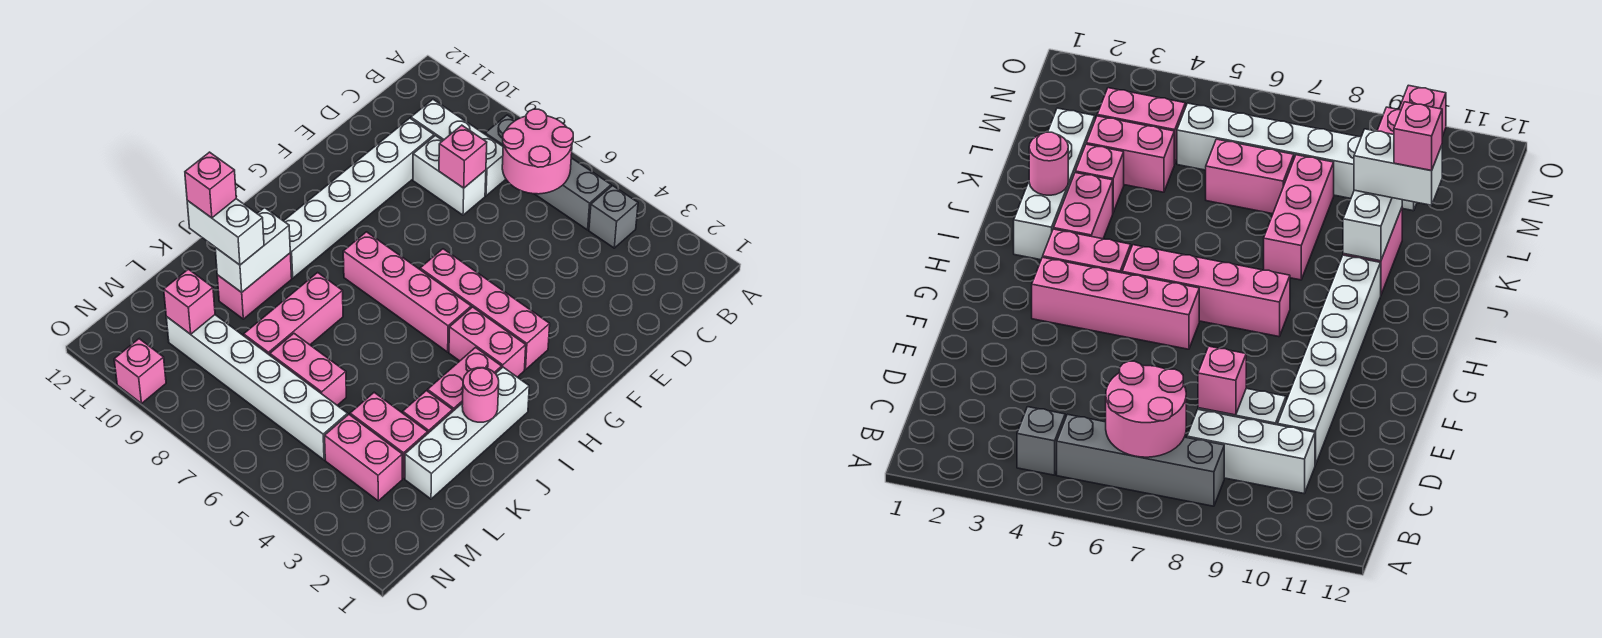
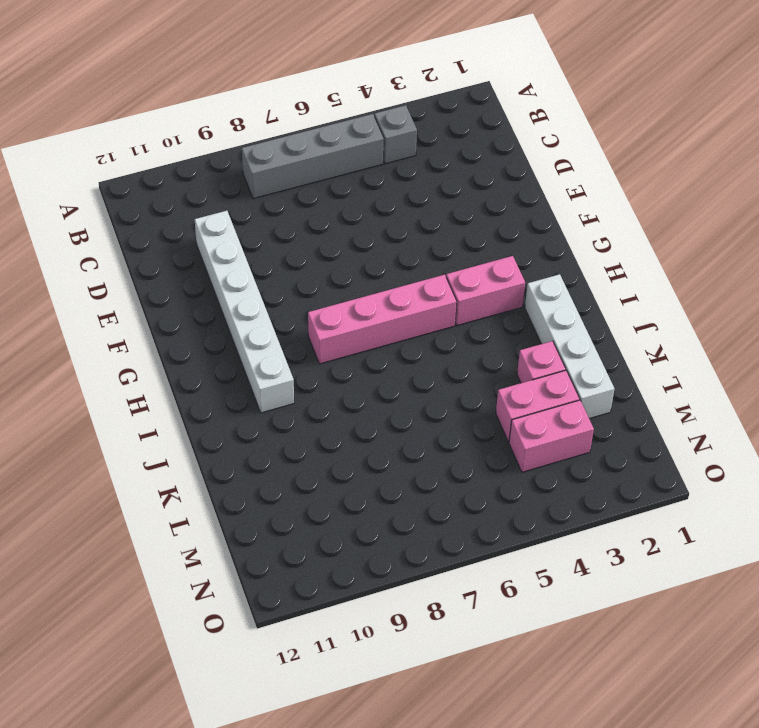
none -> white brick C8:C10 level 1
none -> white brick D8:D9 level 1
none -> pink brick G3:G6 level 1

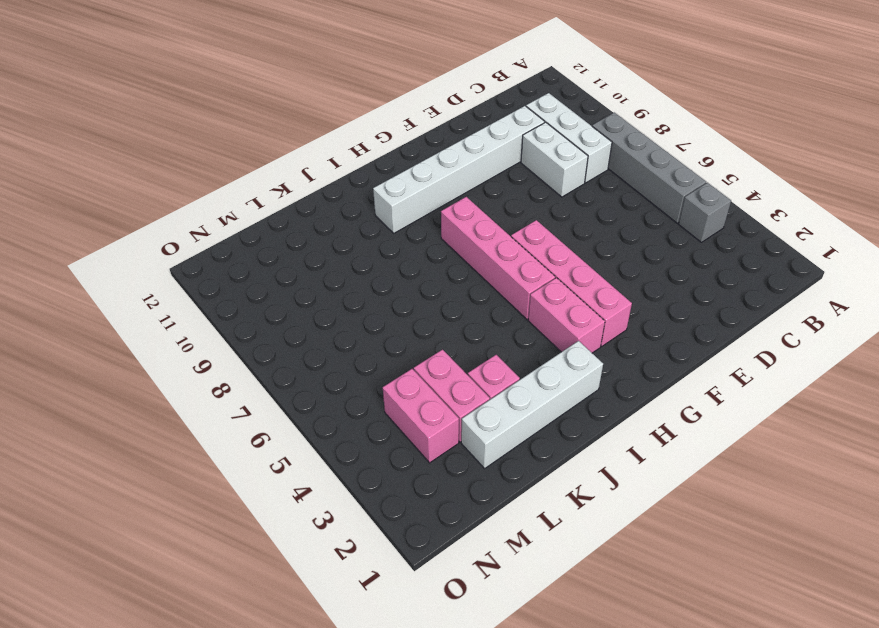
none -> pink brick I3:J3 level 1
none -> pink brick J8:L8 level 1
none -> pink brick J10:K10 level 1

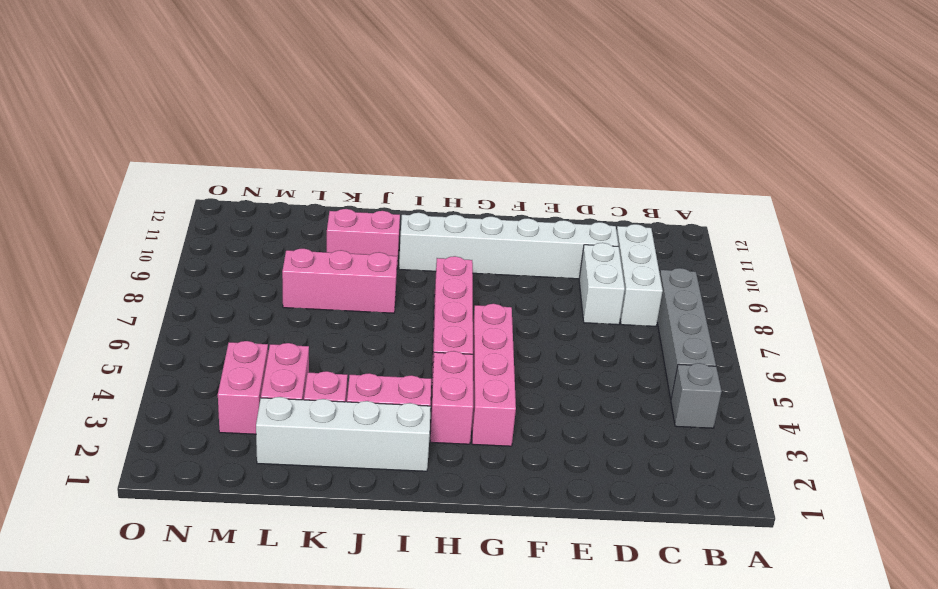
none -> pink brick L6:L7 level 1
none -> white brick M5:M10 level 1
none -> pink brick O10 level 1

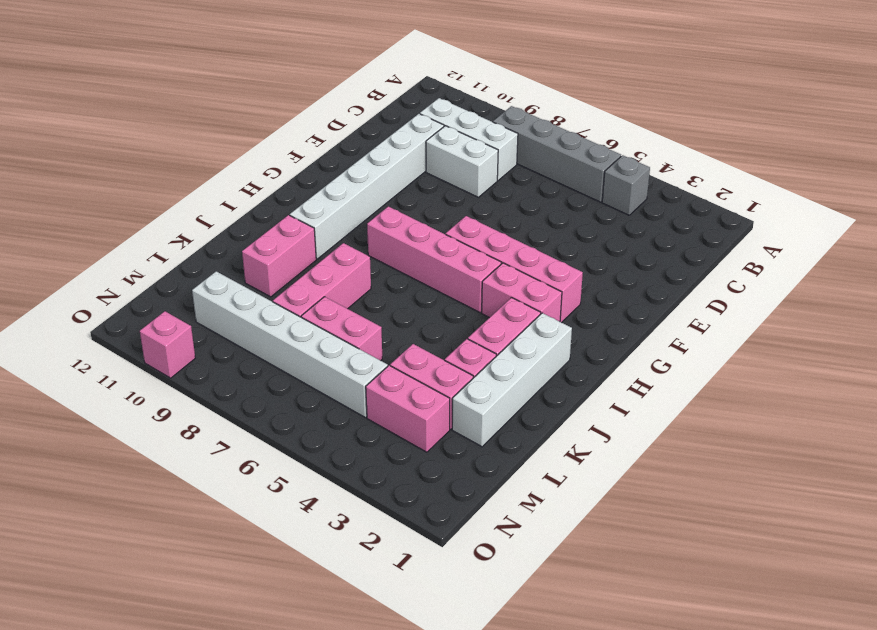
none -> pink round brick B6:C7 level 2
none -> pink brick D8 level 2
none -> pink round brick J2 level 2

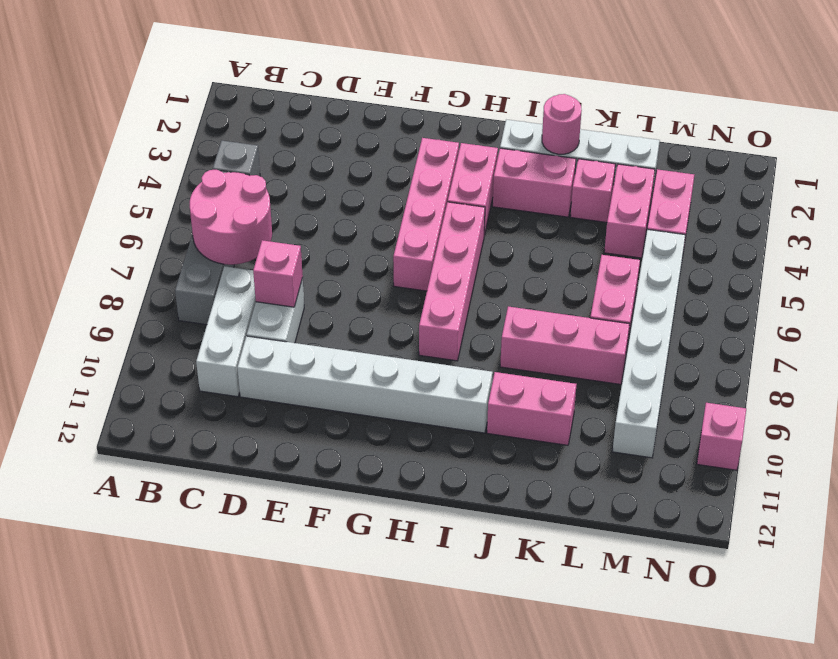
none -> white brick J10:K10 level 2
none -> pink brick M10 level 2
none -> white brick K10:K11 level 3

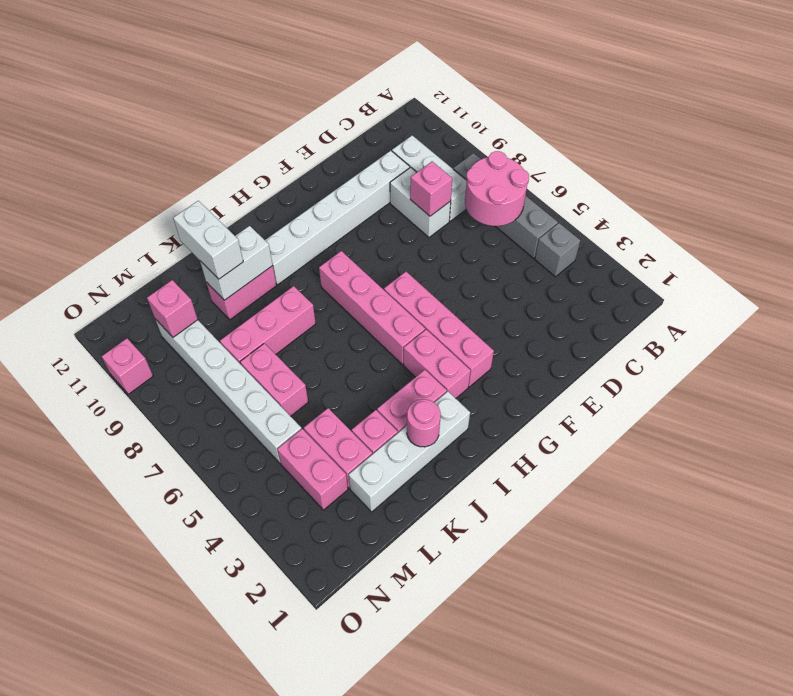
none -> pink brick K11 level 4

